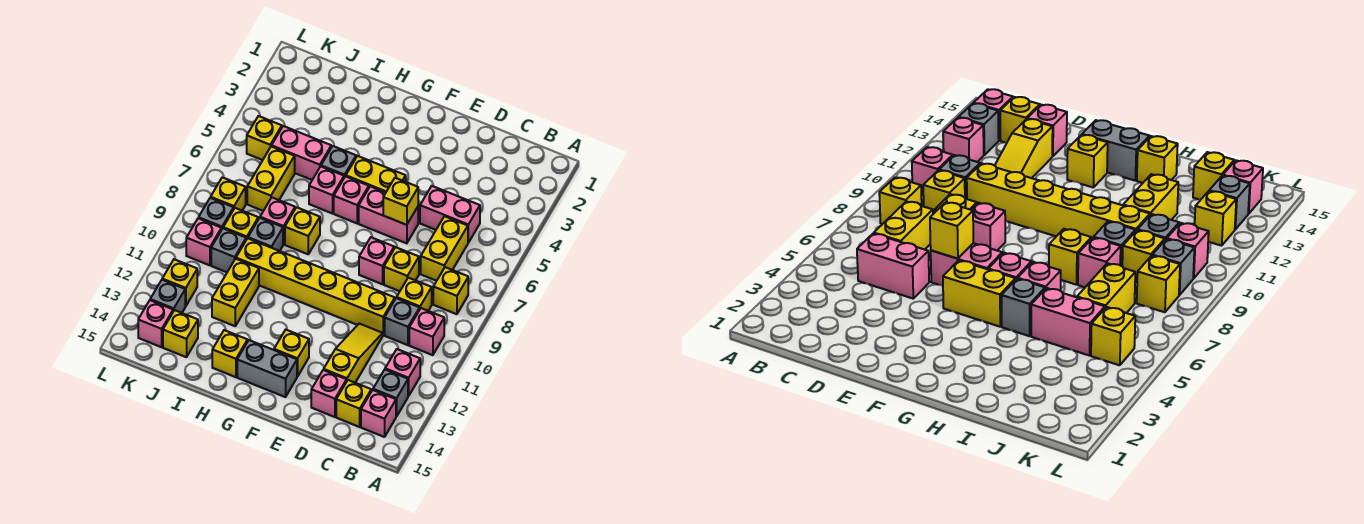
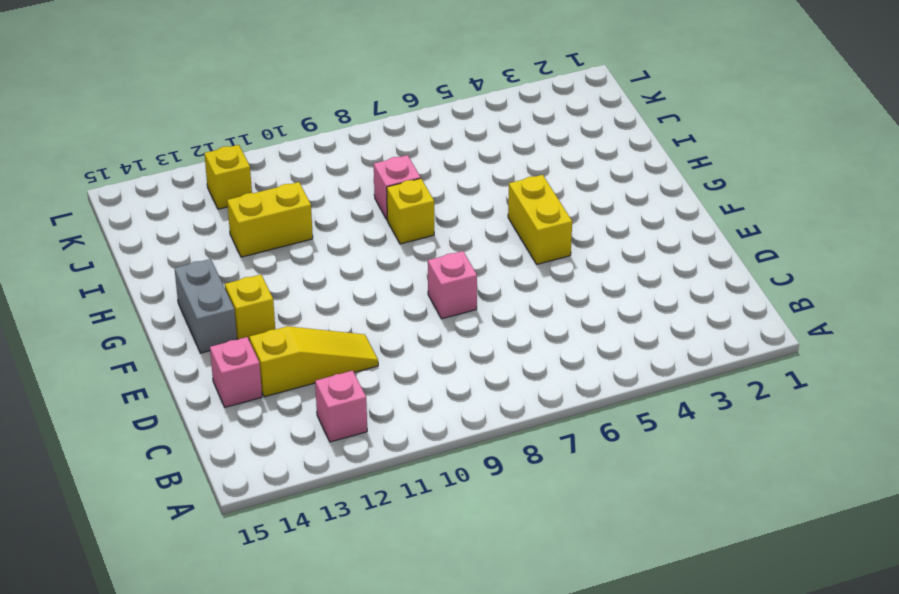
none -> yellow brick B8 level 1
none -> pink brick B10 level 1
none -> grey brick B13 level 1
none -> pink brick B14 level 1

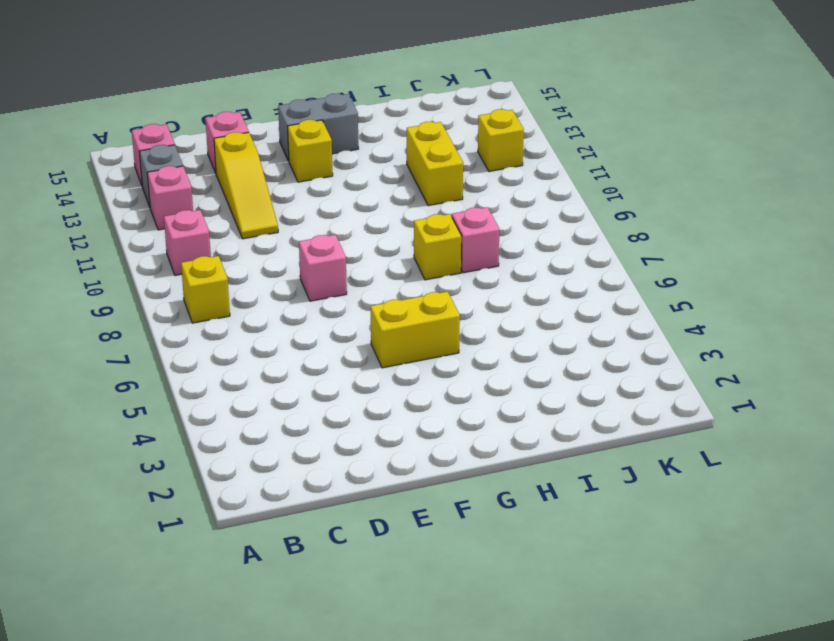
none -> pink brick C5:D5 level 1
none -> yellow brick C6:C7 level 1
none -> yellow brick C9 level 1
none -> grey brick C10 level 1

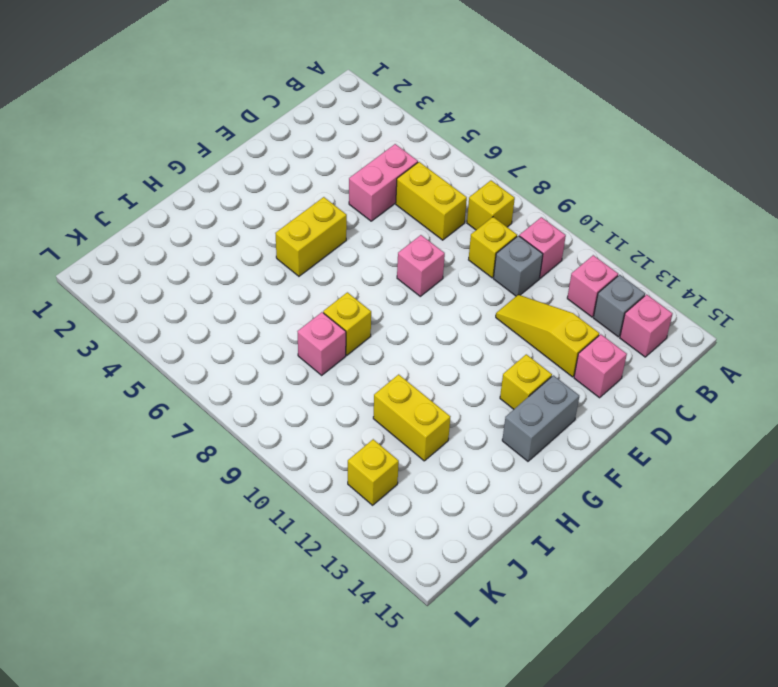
none -> yellow brick C14 level 1
none -> yellow brick D8 level 1
none -> yellow brick D10:I10 level 1
none -> pink brick E6:F6 level 1

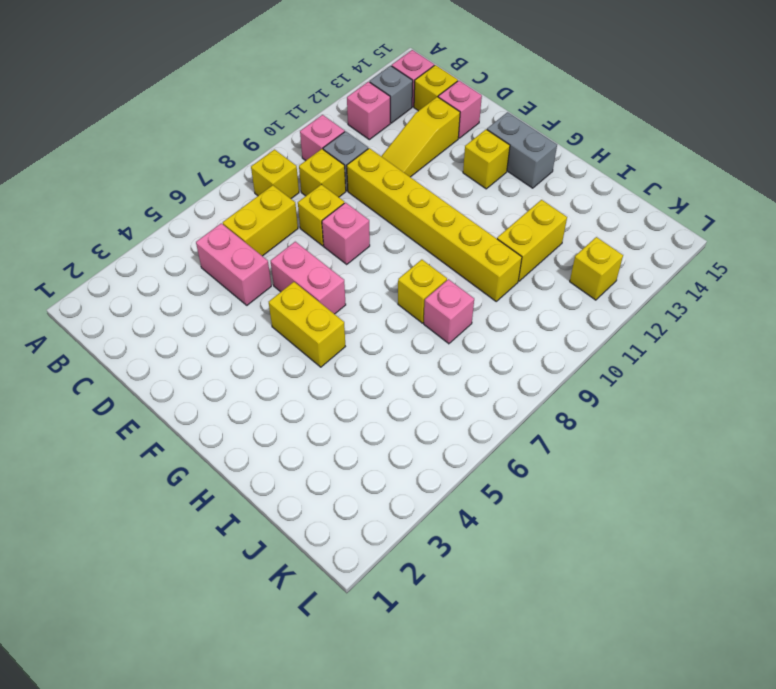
none -> pink brick G6 level 1
none -> grey brick H5 level 1
none -> pink brick H6 level 1
none -> yellow brick H14 level 1

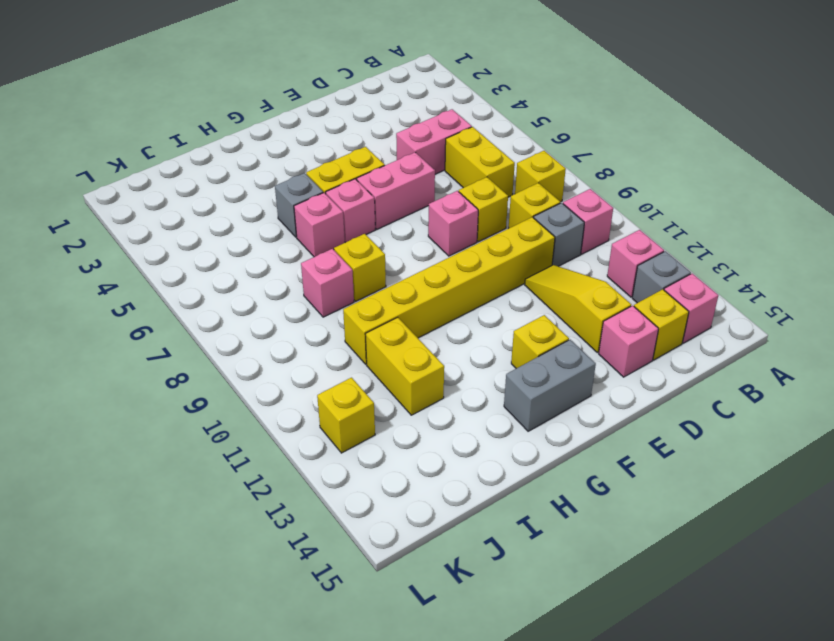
none -> yellow brick H14 level 1
none -> pink brick I5:J5 level 1
none -> grey brick I9 level 1
none -> yellow brick J6:J7 level 1

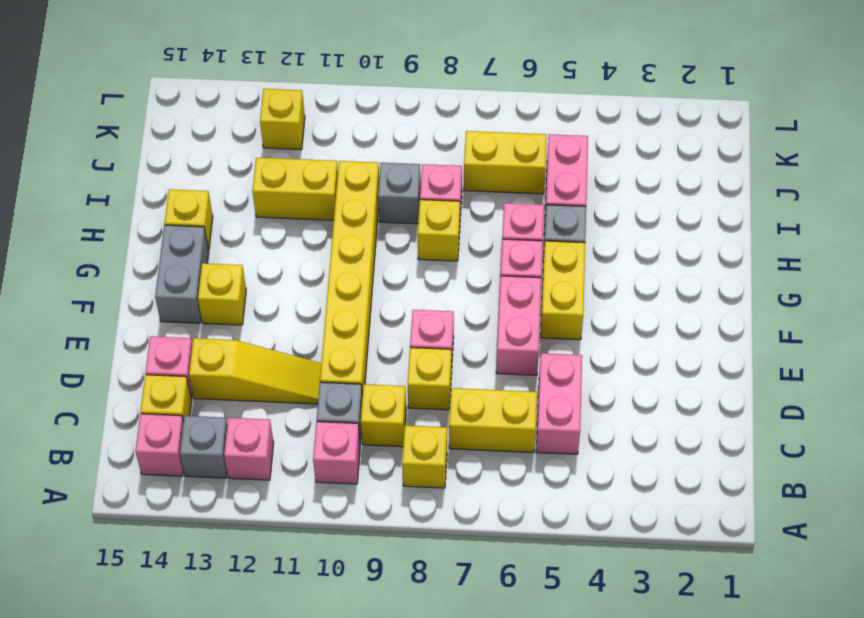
none -> yellow brick J9 level 1
none -> grey brick J10 level 1
none -> yellow brick J14 level 1
none -> yellow brick K5 level 1

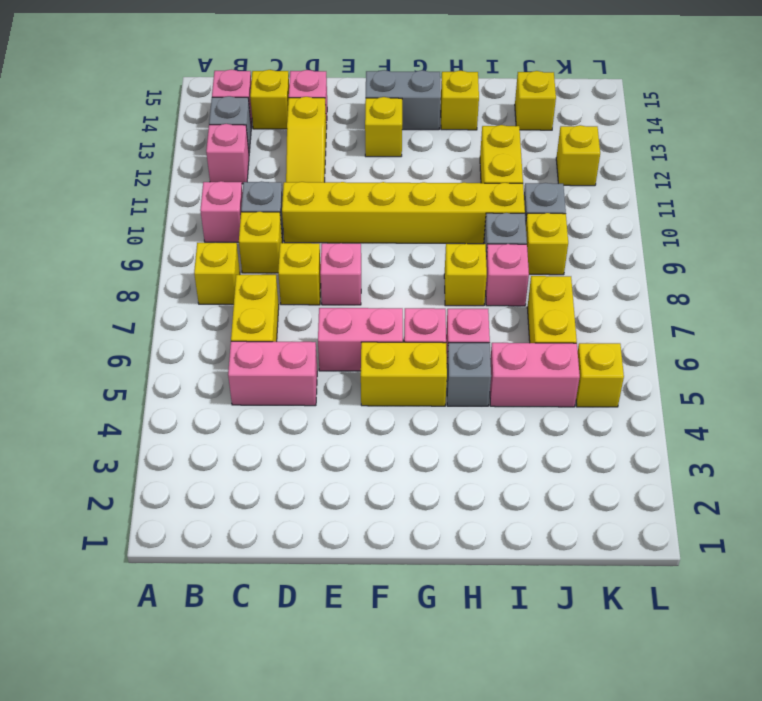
none -> yellow brick K8 level 1
none -> grey brick K9 level 1
none -> pink brick K10 level 1
none -> grey brick K13 level 1

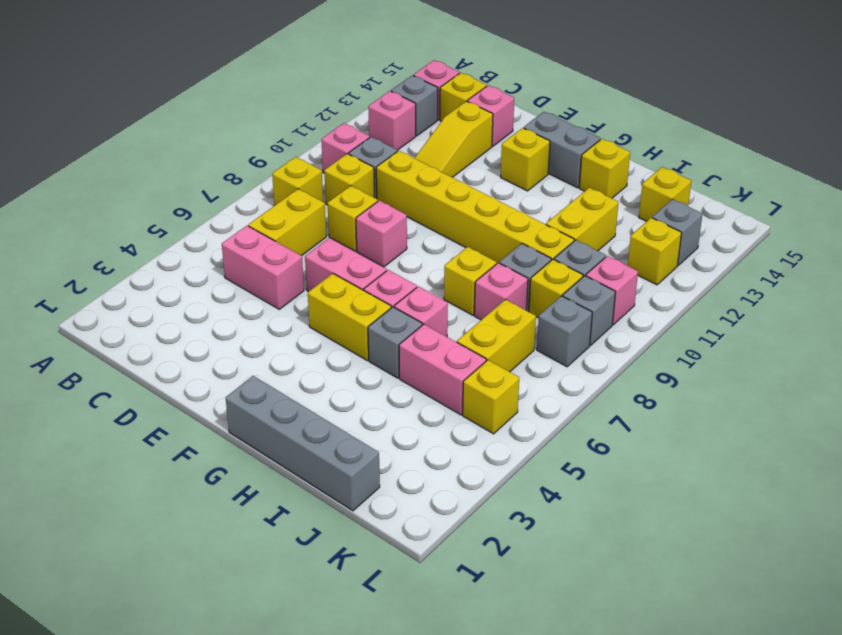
grey brick G1:J1 level 1 -> none
grey brick K8 level 1 -> yellow brick K8 level 1
none -> pink brick K14 level 1
none -> yellow brick E6 level 2

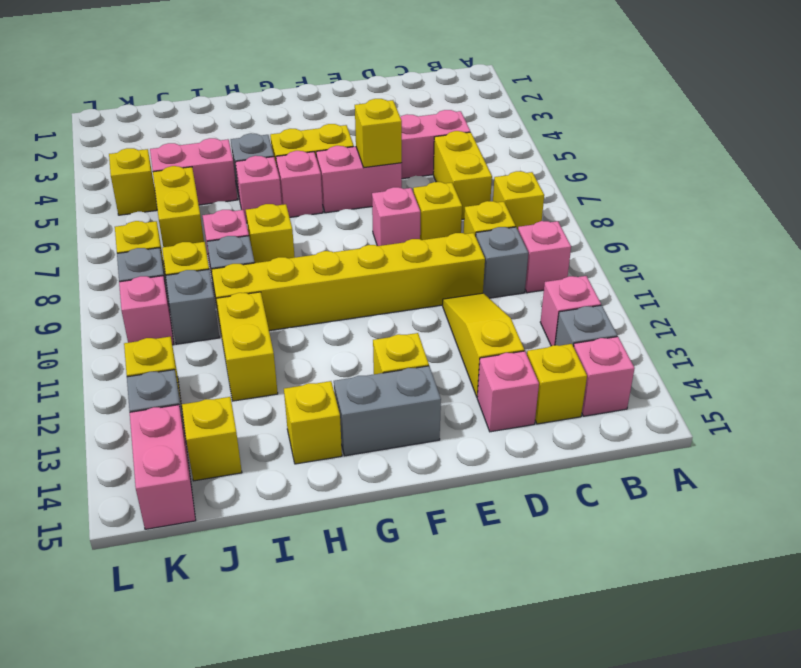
pink brick K14:K15 level 1 -> pink brick K14 level 1

